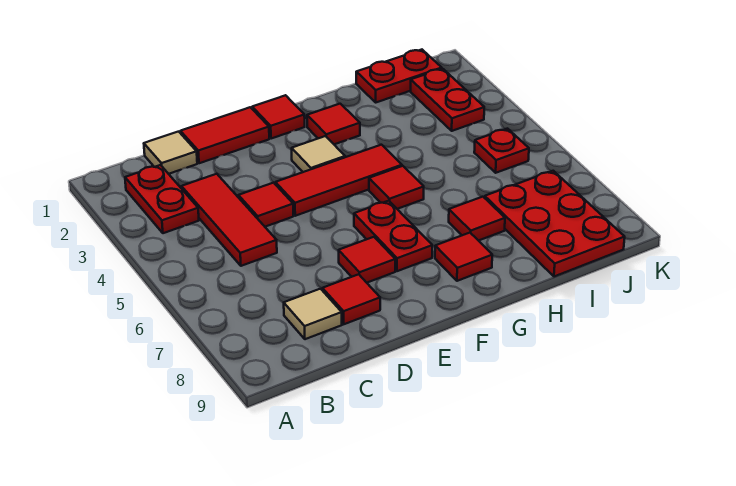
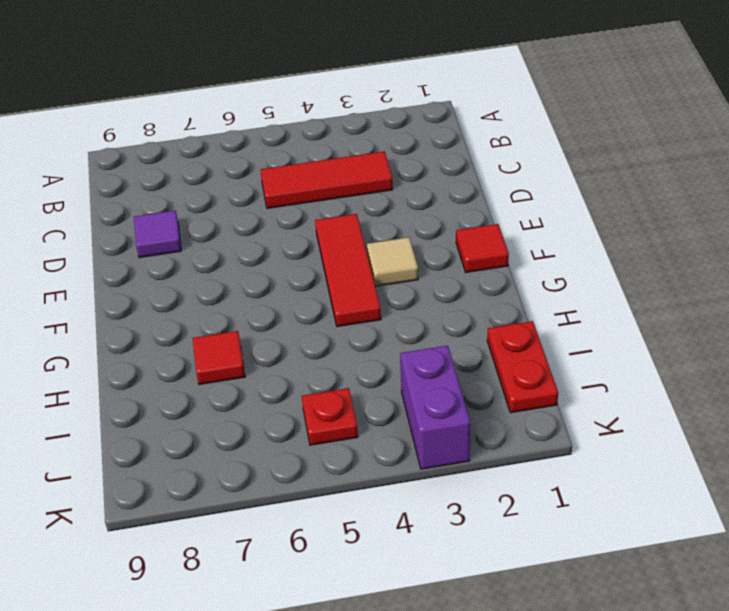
purple tile D8 level 1 -> red tile D8 level 1
purple brick J3:K3 level 1 -> red plate J2:J3 level 1
none -> red plate B2:B3 level 1
none -> tan tile C1 level 1
none -> tan tile C8 level 1

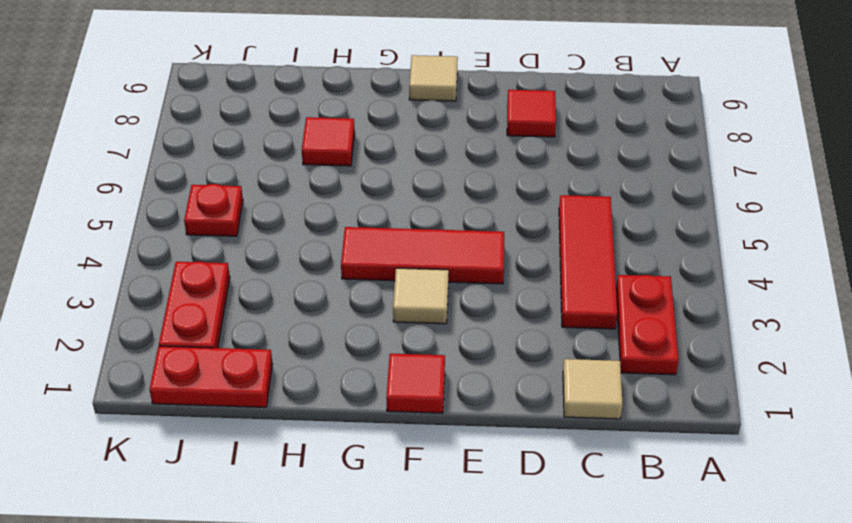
tan tile F9 level 1 -> tan tile C8 level 1
none -> red tile D1:E1 level 1
none -> red tile D4 level 1
none -> red tile E7 level 1

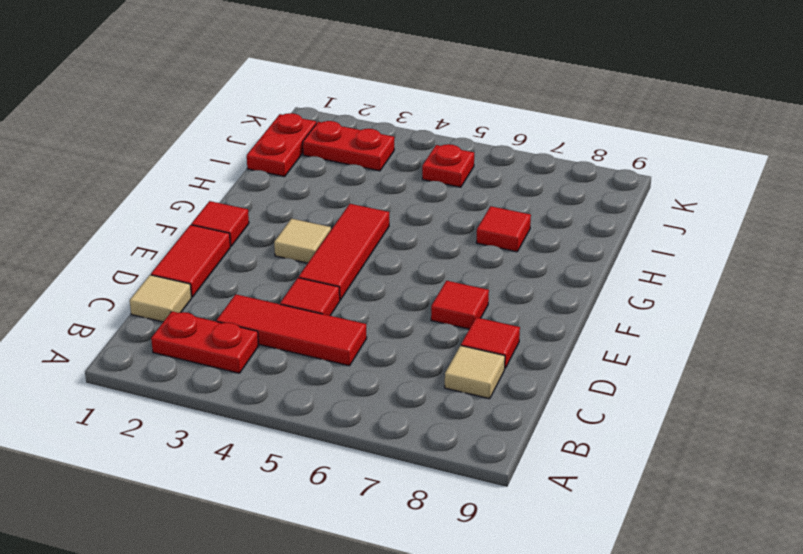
none -> red plate F6:F7 level 1
none -> red tile G2 level 1
none -> red tile G5 level 1

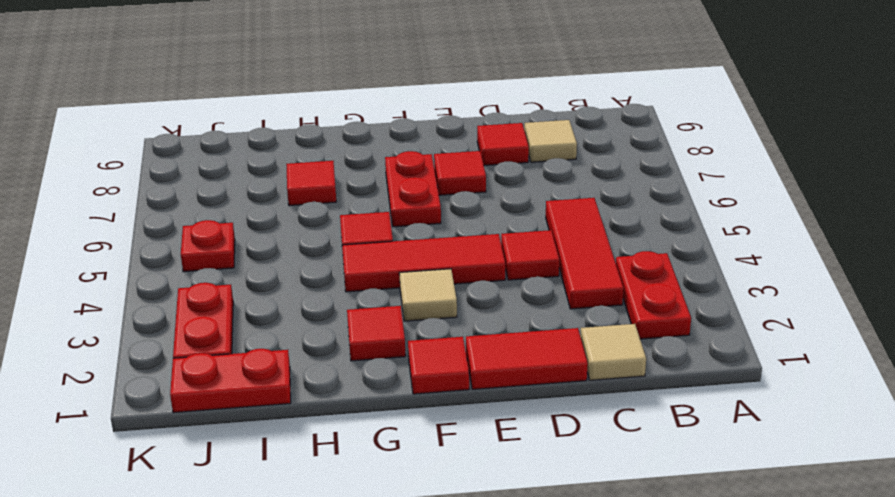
none -> red tile G8 level 1
none -> red plate I7:J9 level 1

